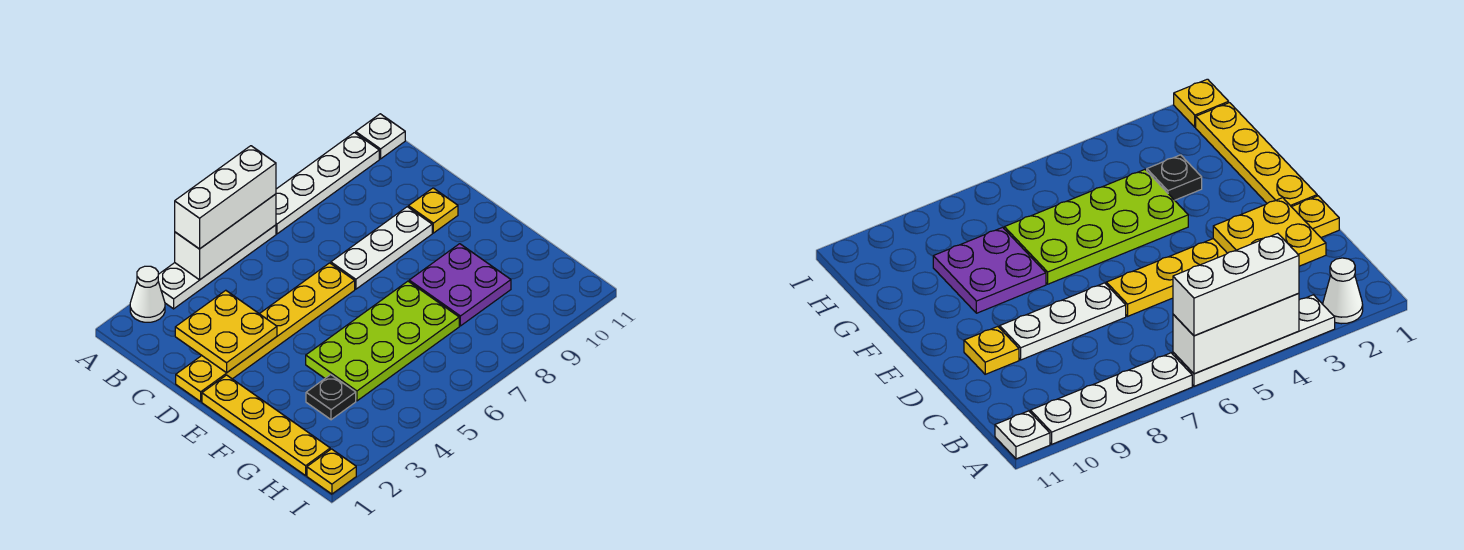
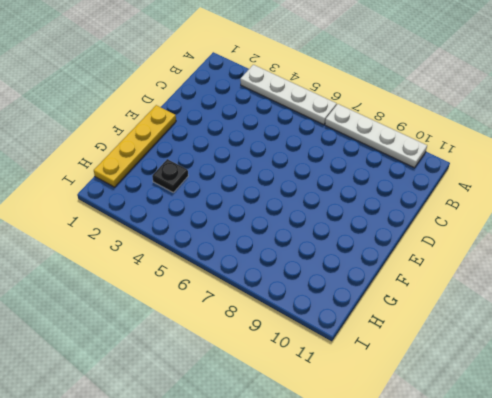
none -> white cone A2 level 1
none -> white plate A11 level 1
none -> yellow plate D1:D6 level 1

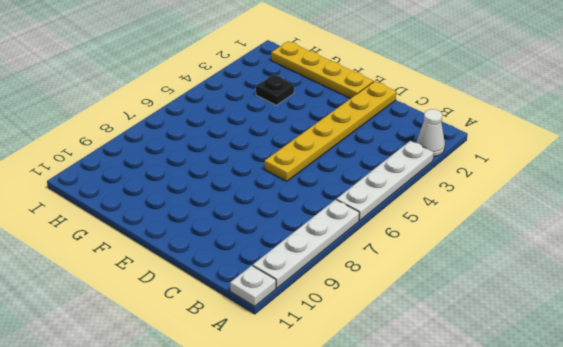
none -> white plate D7:D9 level 1
none -> yellow plate D10 level 1
none -> lime plate F4:G7 level 1

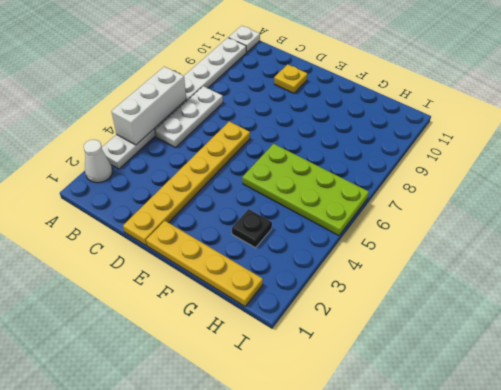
white plate B5:B7 level 1 -> white plate D7:D9 level 1
lime plate F5:I6 level 1 -> lime plate F4:G7 level 1
none -> purple plate F8:G9 level 1
none -> yellow plate I1 level 1
none -> yellow plate C2:D3 level 2

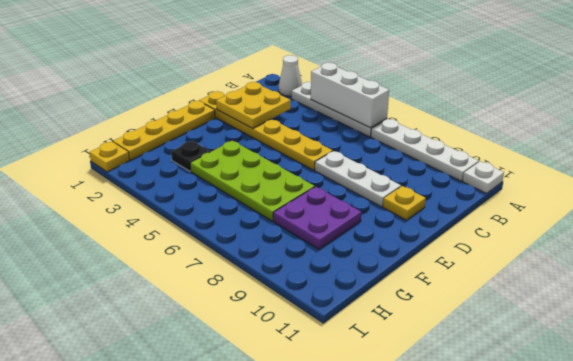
none -> white brick A4:A6 level 3

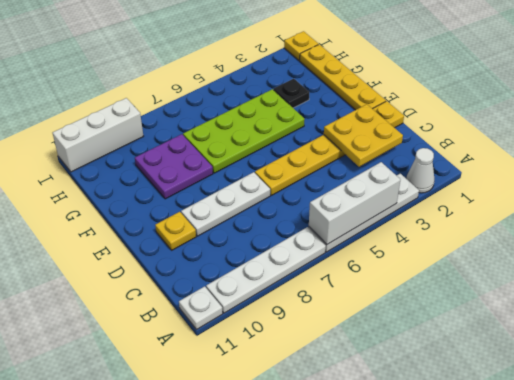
white brick I9:I11 level 1 -> white brick A4:A6 level 3

